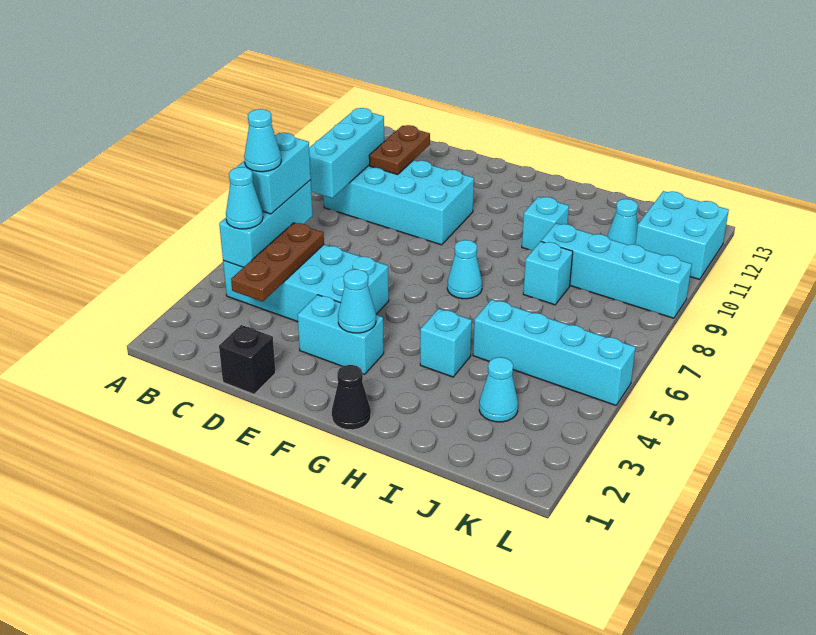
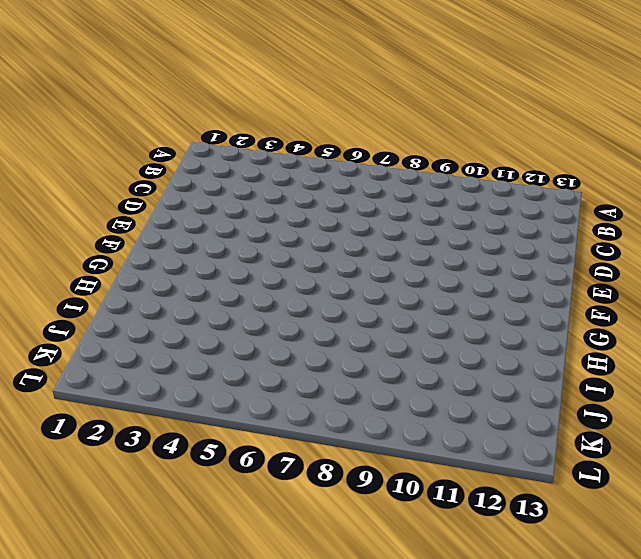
none -> cyan brick B4:E5 level 1
none -> cyan brick B9:E10 level 1
none -> black brick D1 level 1

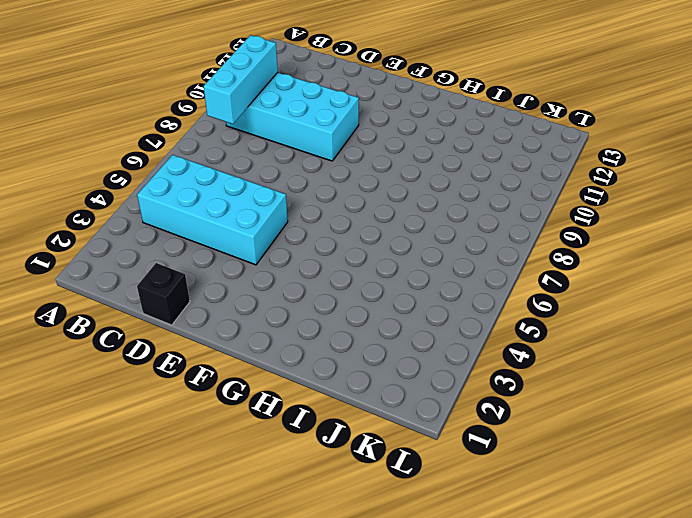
none -> cyan brick E3:F3 level 1
none -> black cone G1 level 1
none -> cyan cone G7 level 1

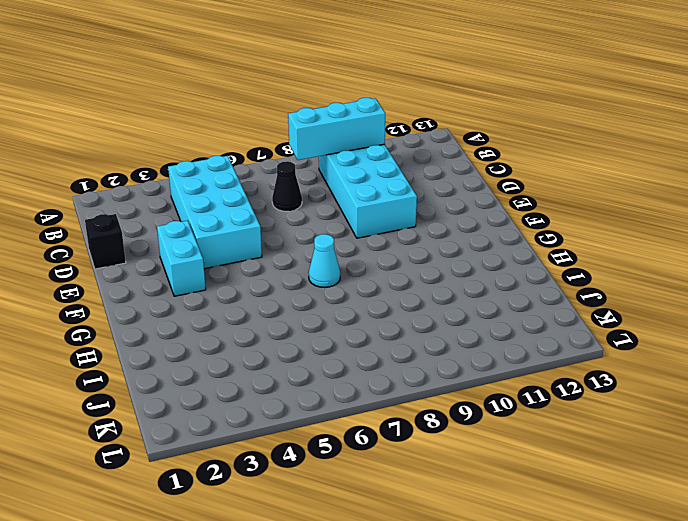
black cone C7 level 1 -> black cone G1 level 1
none -> cyan brick H4 level 1
none -> cyan brick H10 level 1
none -> cyan brick I5:L5 level 1

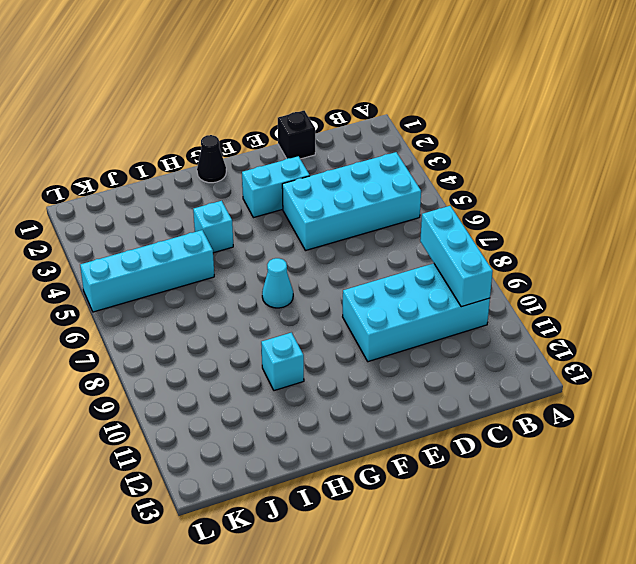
none -> cyan brick I8 level 1
none -> cyan brick I9:L9 level 1
none -> cyan cone J3 level 1

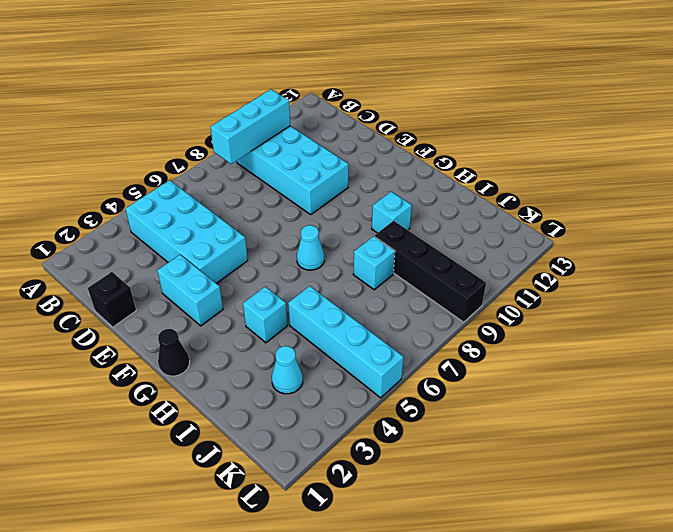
black brick I9:L9 level 1 -> cyan brick I9:L9 level 1
none -> cyan cone J11 level 1
none -> cyan brick K11:L12 level 1
none -> cyan brick B4:B6 level 2

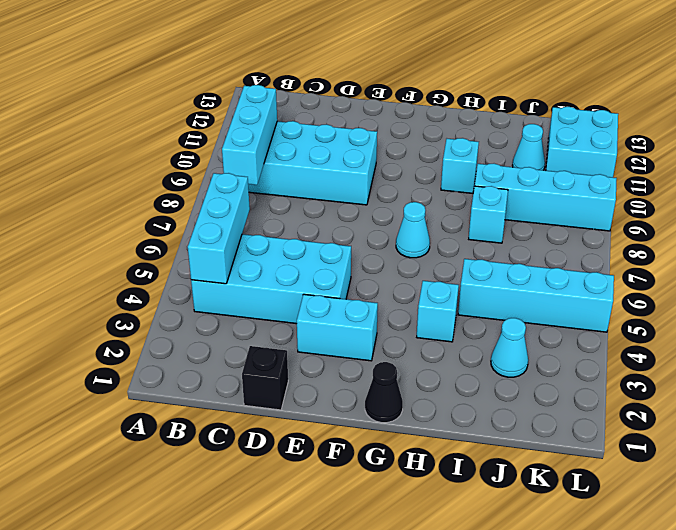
none -> brown plate C3:C5 level 2
none -> brown plate C10:C11 level 2
none -> cyan cone F3 level 2

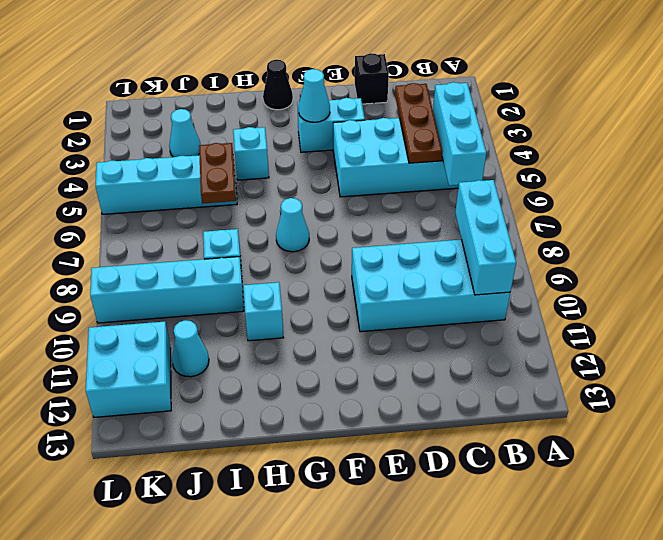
brown plate I5:I6 level 2 -> brown plate C10:C11 level 2
none -> cyan cone B4 level 3
none -> cyan brick B5:B6 level 3
none -> cyan cone B5 level 4

